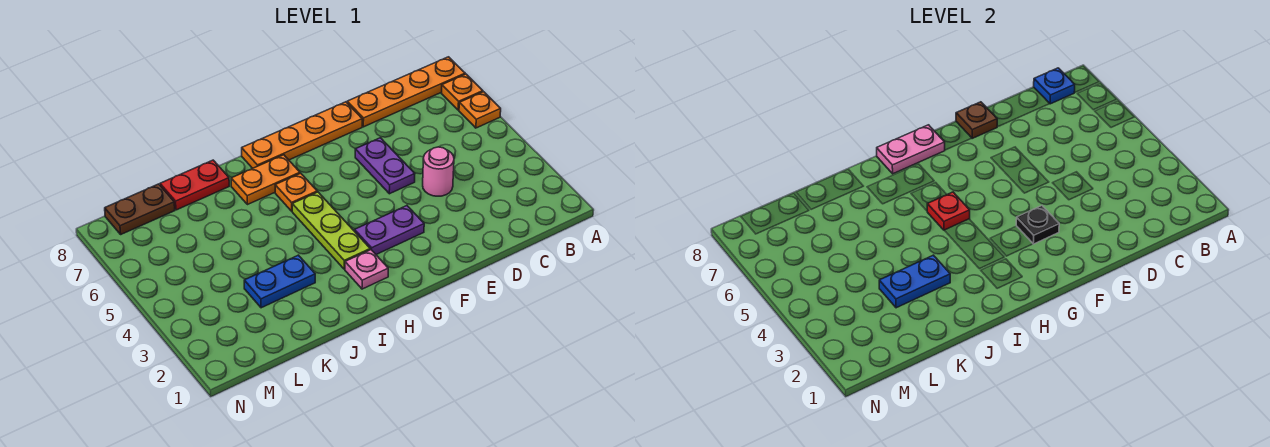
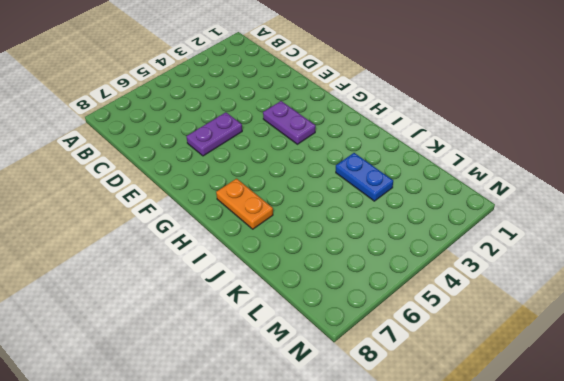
none -> orange plate A6 level 1
none -> orange plate A7 level 1
none -> orange plate A8:D8 level 1

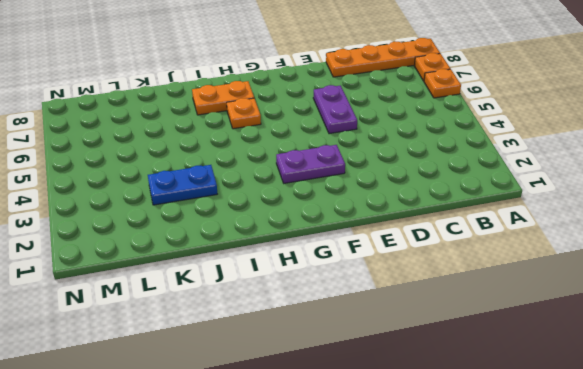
none -> pink round brick D4 level 1
none -> orange plate E8:H8 level 1
none -> pink plate H2 level 1

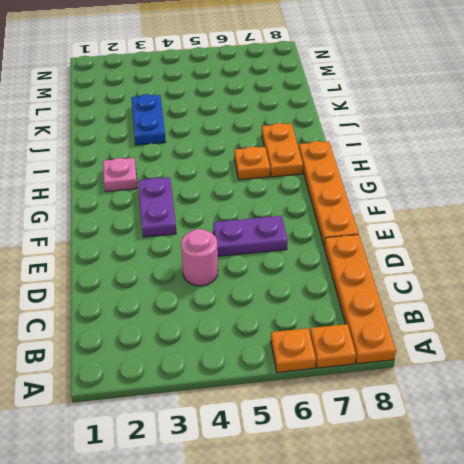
none -> lime plate H3:H5 level 1
none -> red plate J8:K8 level 1
none -> brown plate L8:M8 level 1

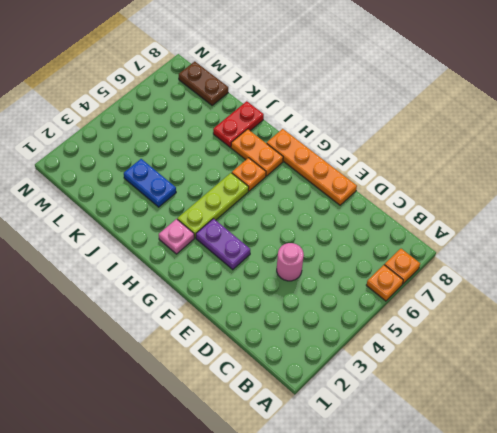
red plate J7:J8 level 1 -> red plate J8:K8 level 1
none -> orange plate A8:D8 level 1
none -> purple plate E5:E6 level 1
none -> blue plate B8 level 2

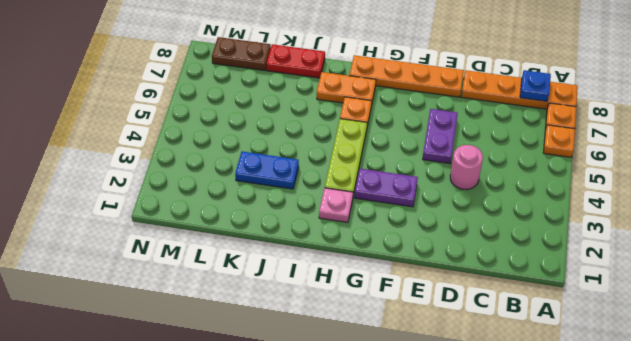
none -> brown plate E8 level 2
none -> black plate F3 level 2
none -> pink plate G8:H8 level 2

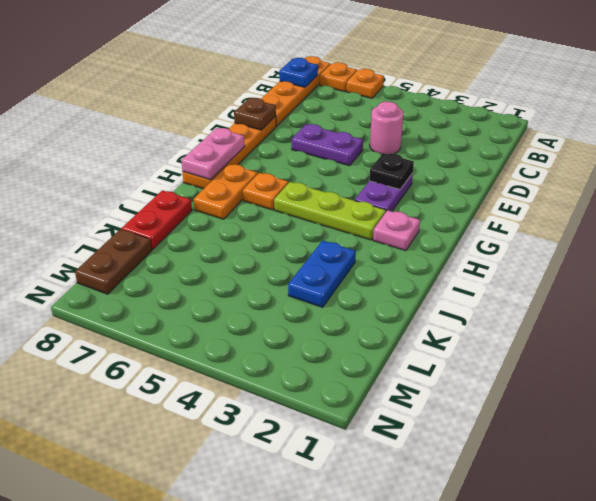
none -> red plate H5 level 2
none -> blue plate J3:K3 level 2

